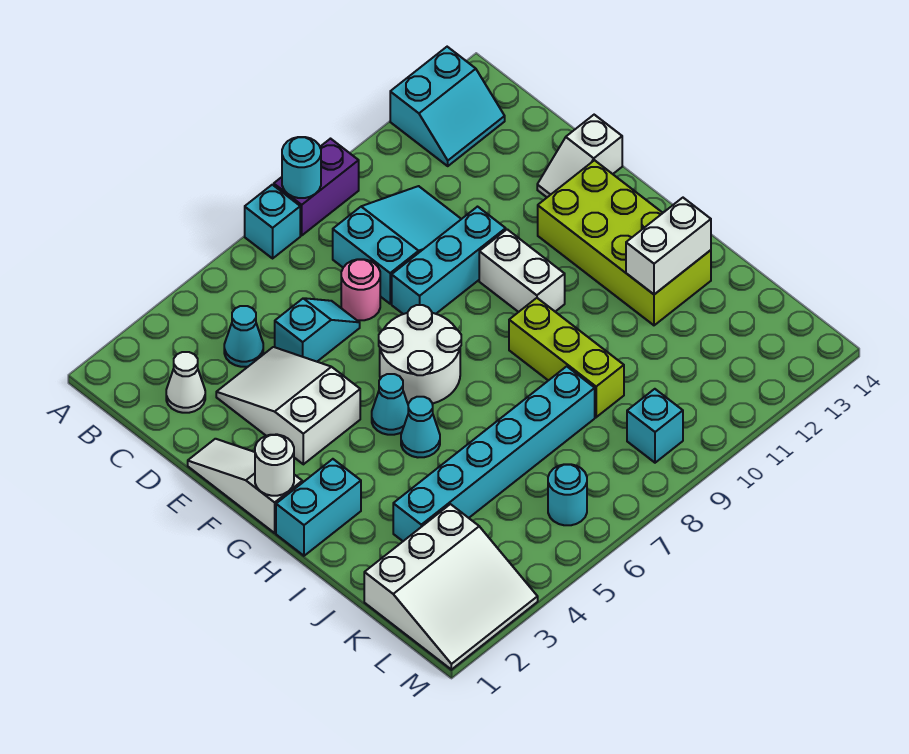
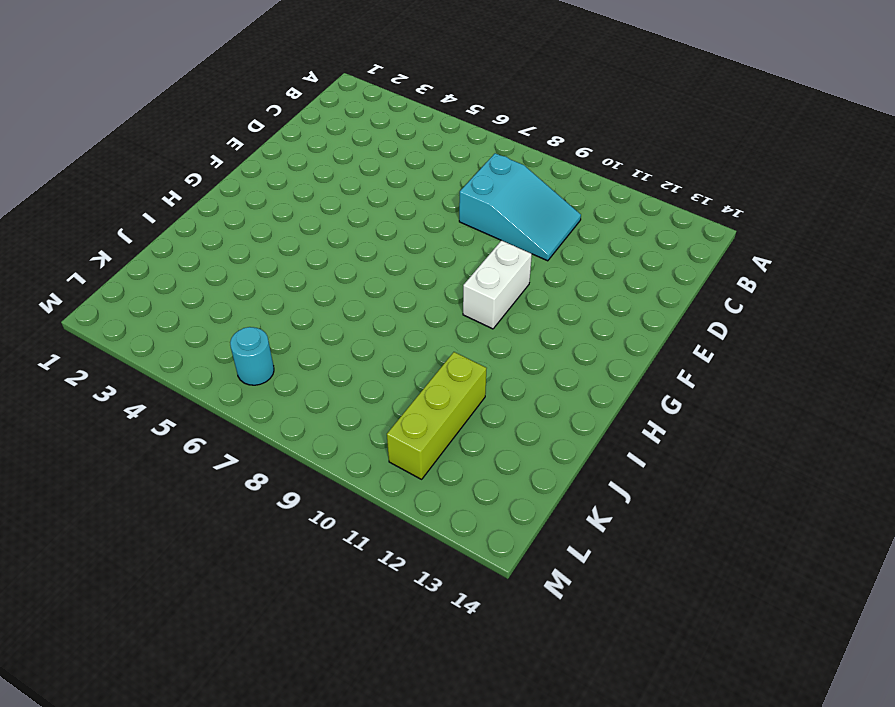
lime brick J11:L11 level 1 -> lime brick H9:J9 level 1
none -> cyan brick A7 level 1
none -> purple brick A8:A9 level 1
none -> cyan slope A12:B13 level 1 top A

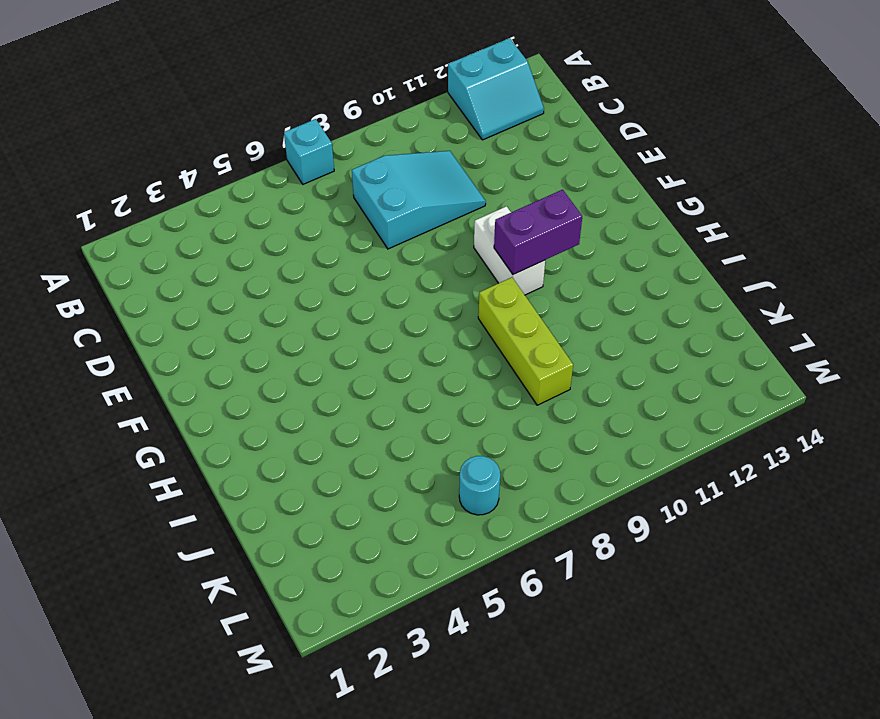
purple brick G10:G11 level 2 -> purple brick A8:A9 level 1
none -> white cone C2 level 1
none -> cyan cone C4 level 1
none -> white slope D3:F4 level 1 top F

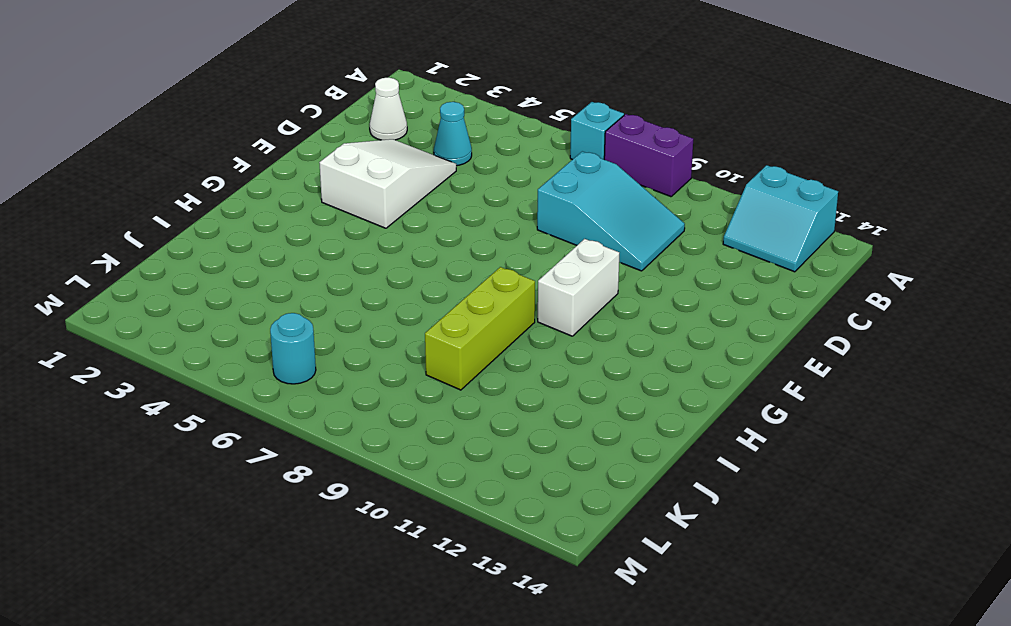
none -> cyan slope D5:D6 level 1 top 5
none -> pink round brick D7 level 1
none -> white slope E1:G1 level 1 top G

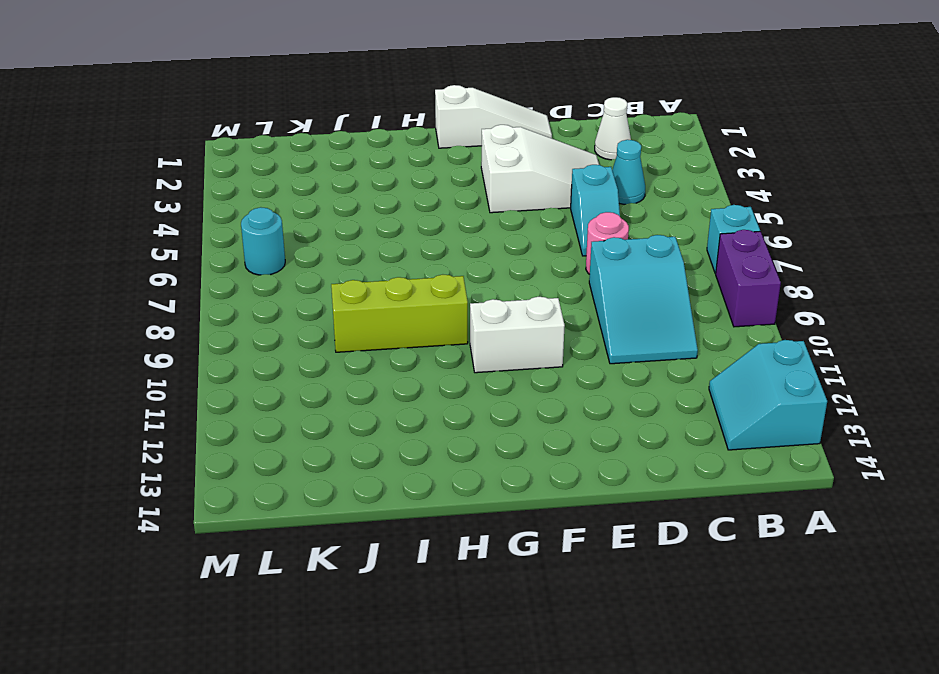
none -> cyan brick E8:E10 level 1
none -> white slope E13:E14 level 1 top 14
none -> white round brick F6:G7 level 1

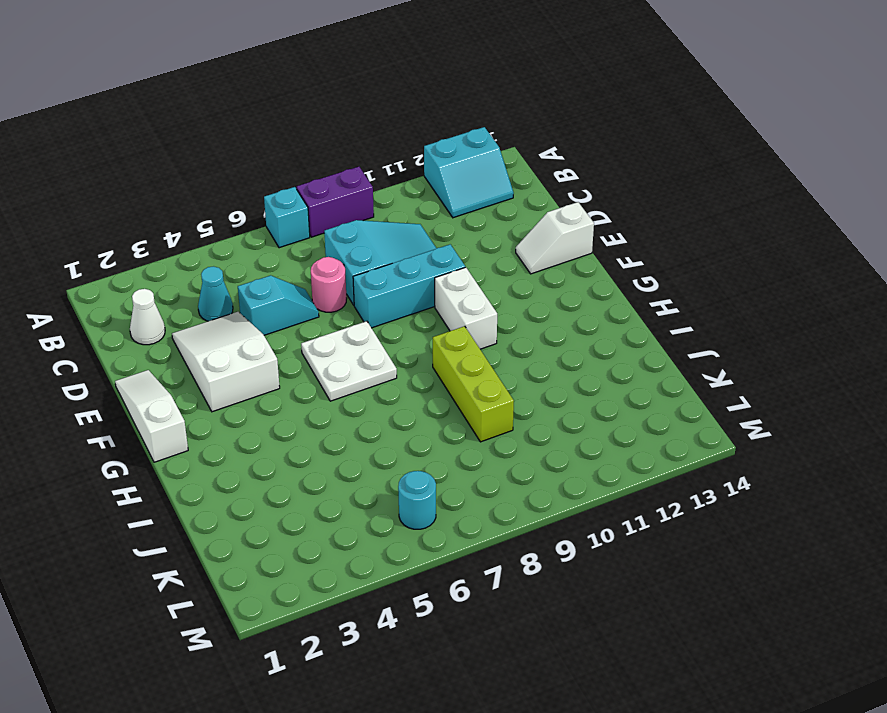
white plate F6:G7 level 1 -> white round brick F6:G7 level 1
none -> lime brick F12:I13 level 1
none -> cyan cone G5 level 1
none -> cyan brick H1:H2 level 1

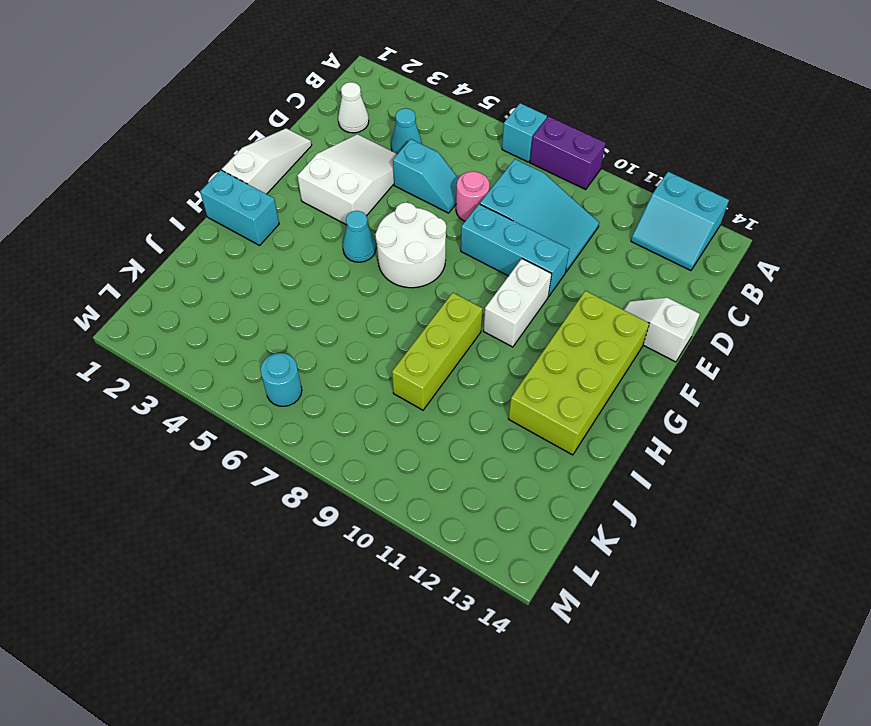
none -> cyan cone H5 level 1
none -> cyan brick J3:J8 level 1
none -> white slope K1:M3 level 1 top K

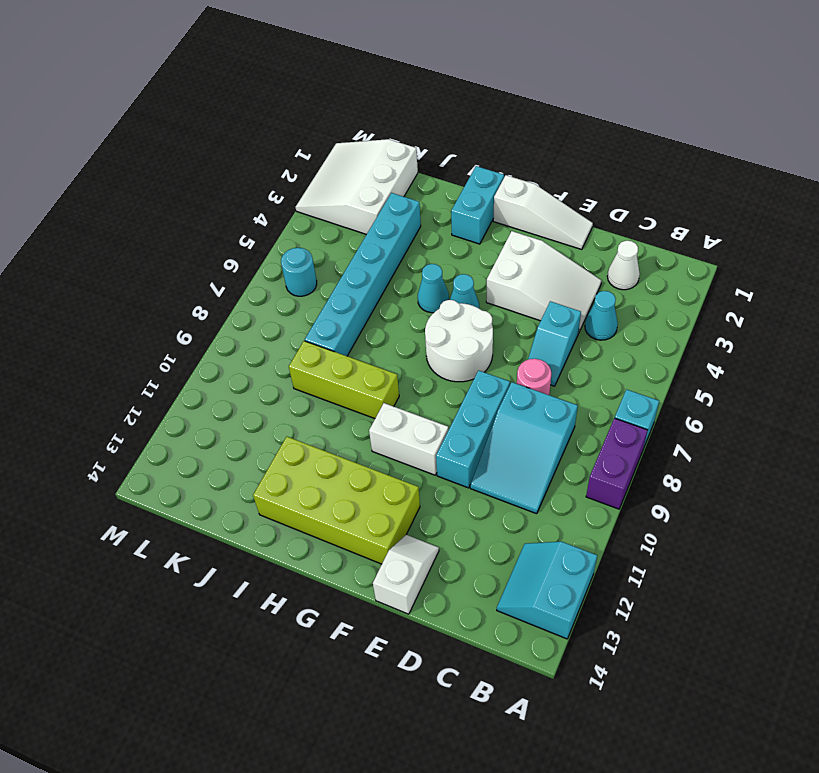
none -> cyan brick L9 level 1
none -> cyan round brick A8 level 2
none -> white round brick G1 level 2

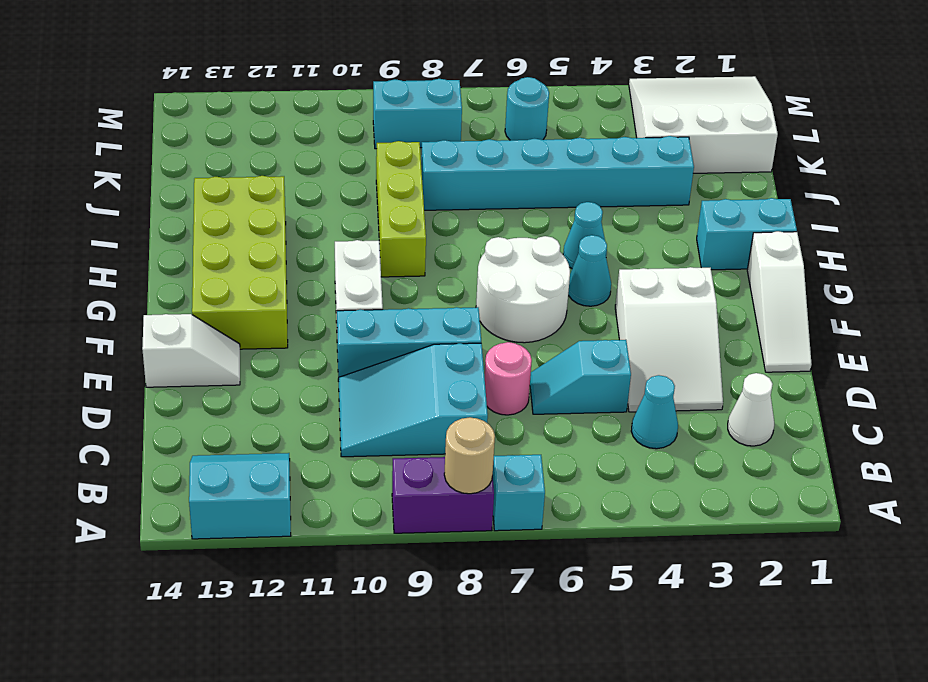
tan round brick A8 level 2 -> cyan round brick A8 level 2
cyan brick L8:L9 level 1 -> cyan brick L9 level 1
none -> white round brick G1 level 2
none -> white brick I12:I13 level 2

